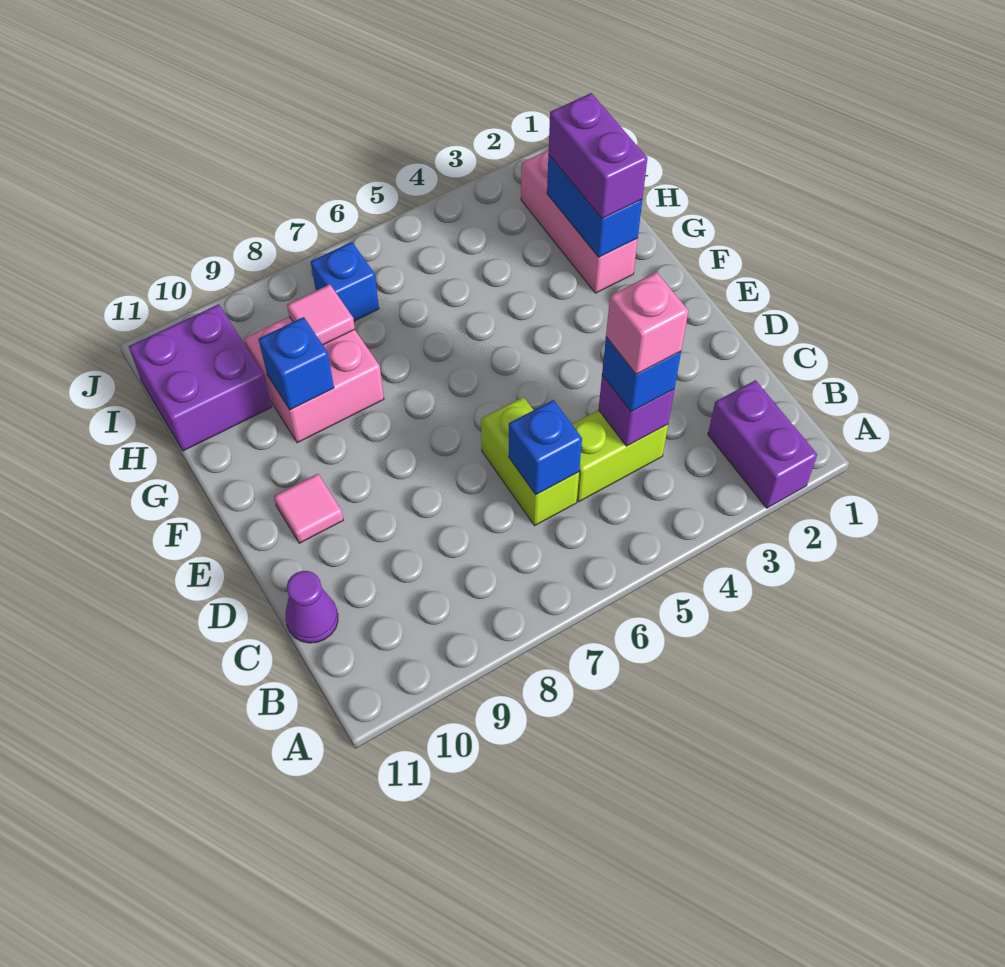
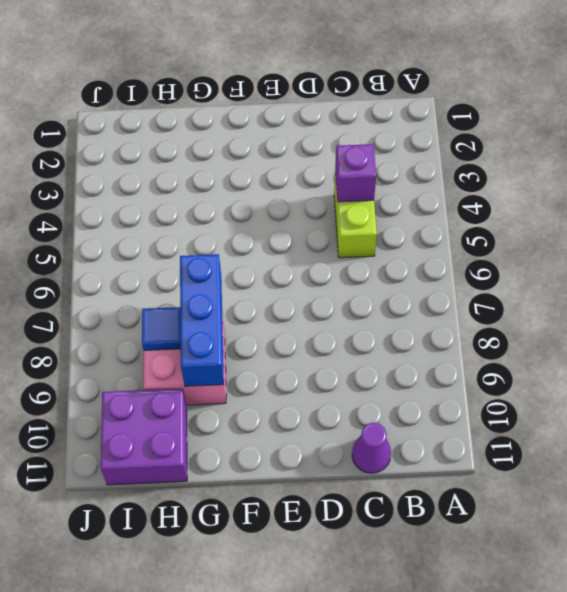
blue brick G7:G9 level 2 -> blue brick G9 level 2
blue tile H8 level 2 -> pink tile H8 level 2
none -> purple brick A2:B2 level 1
none -> lime brick C6:D6 level 1
none -> pink tile E10 level 1

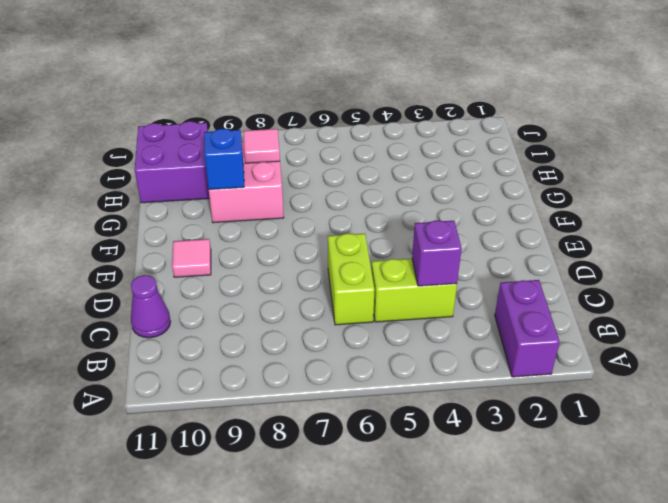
none -> pink brick G2:I2 level 1
none -> blue brick I7 level 1
none -> blue brick C6 level 2

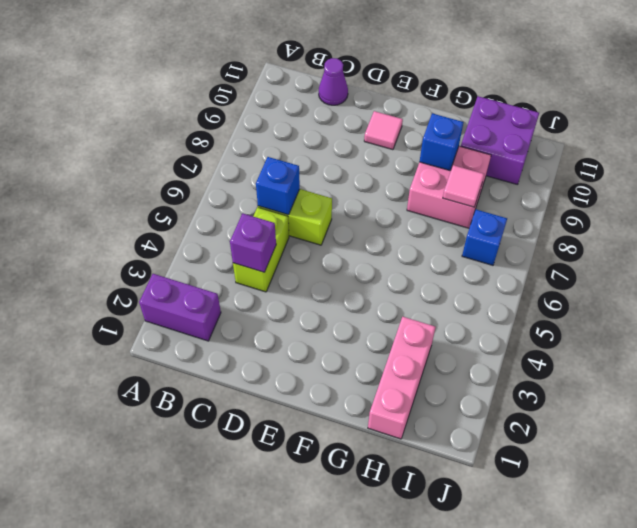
pink brick H1:H3 level 1 -> pink brick G2:I2 level 1
none -> blue brick G2:H2 level 2
none -> blue brick C4 level 3
none -> purple brick G2:H2 level 3

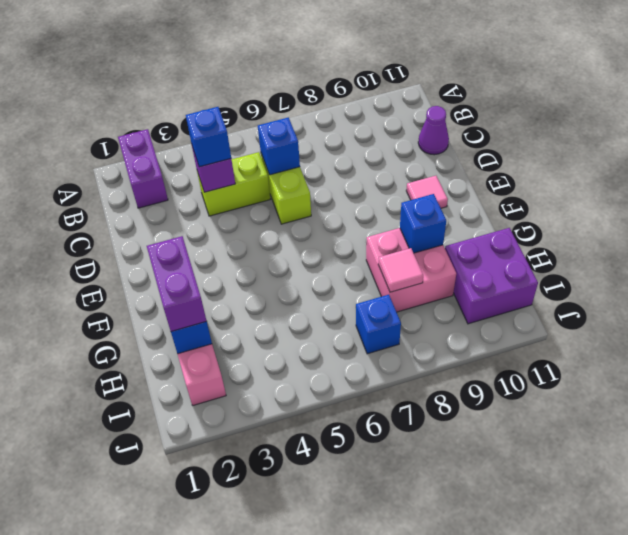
none -> pink brick C4 level 4

